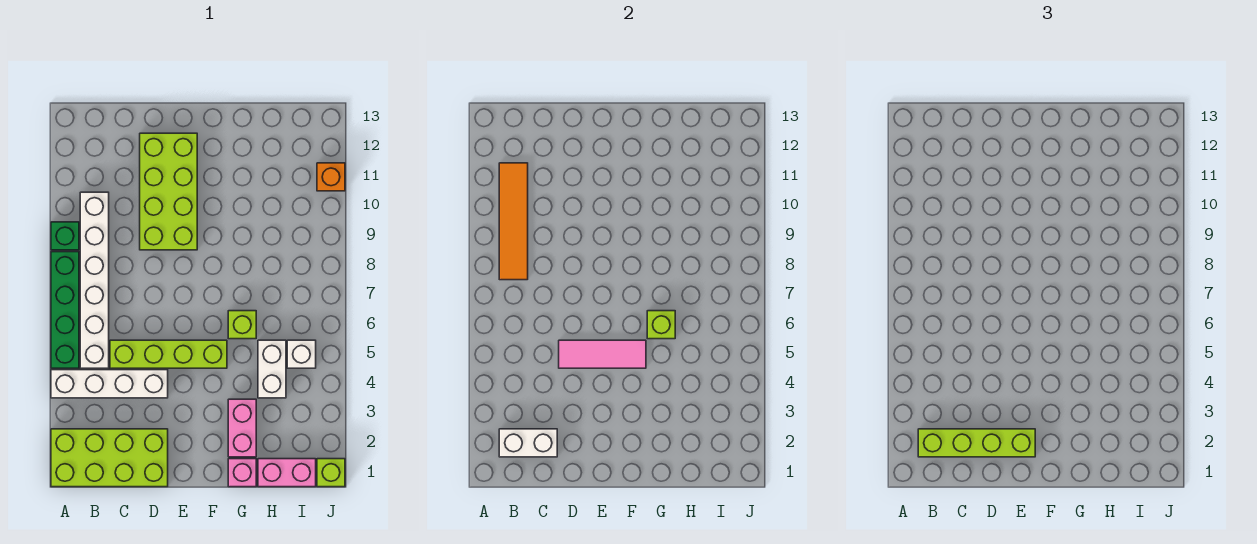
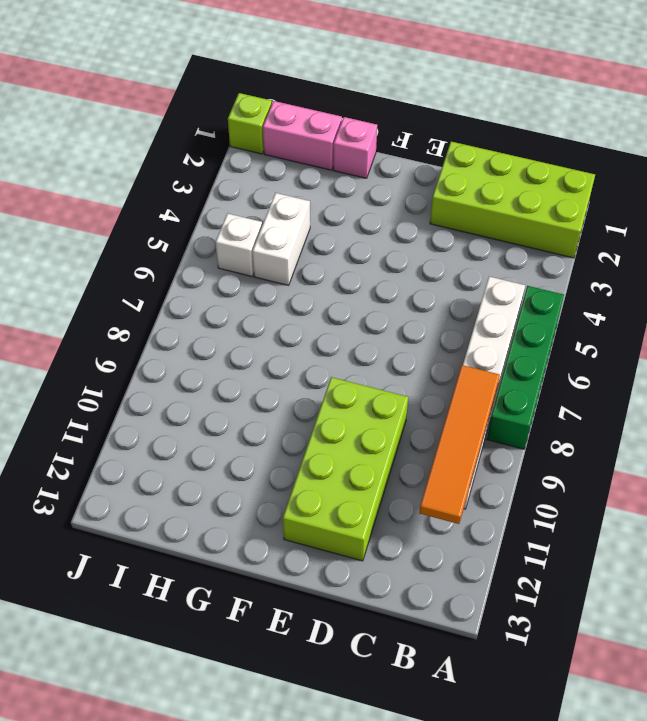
none -> white brick A4:D4 level 1
none -> green brick A9 level 1
none -> lime brick C5:F5 level 1

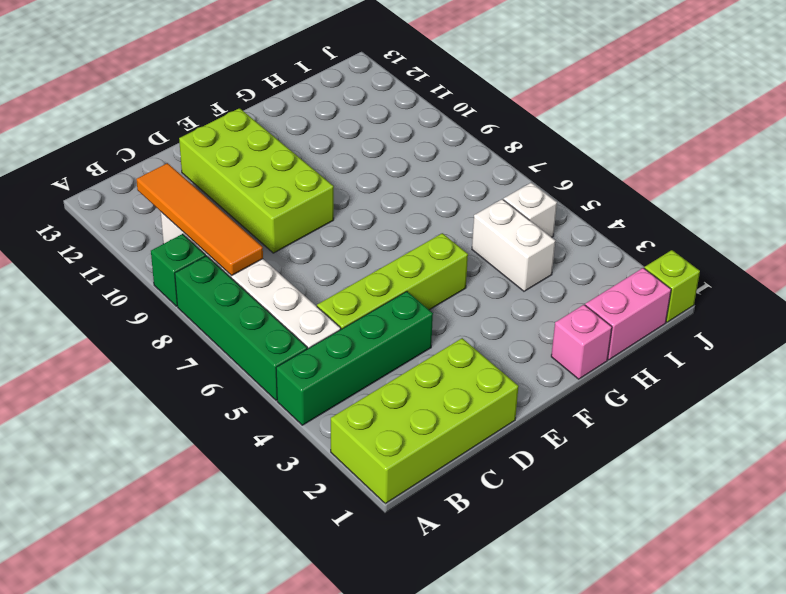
green brick A4:D4 level 1 -> white brick A4:D4 level 1
none -> pink brick G2:G3 level 1
none -> lime brick G6 level 1
none -> orange brick J11 level 1

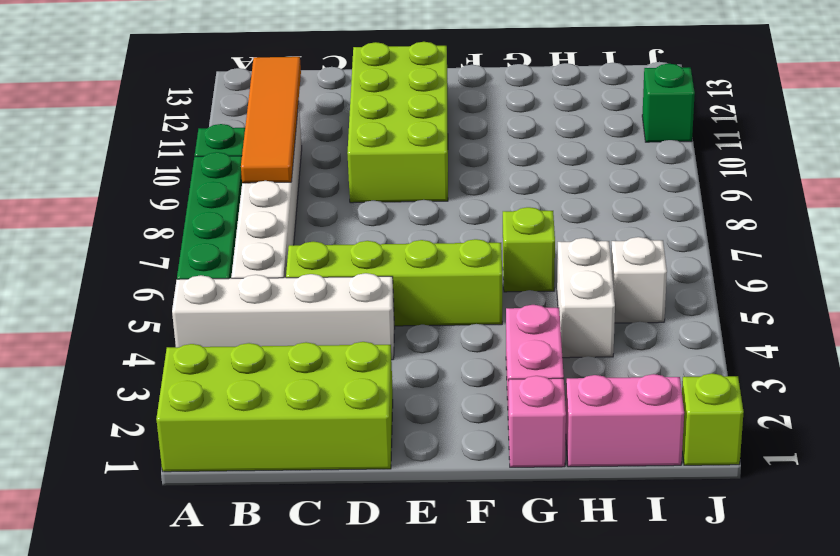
green brick J11 level 1 -> orange brick J11 level 1
none -> white brick B2:C2 level 2
none -> pink tile D5:F5 level 2
none -> lime brick G6 level 2

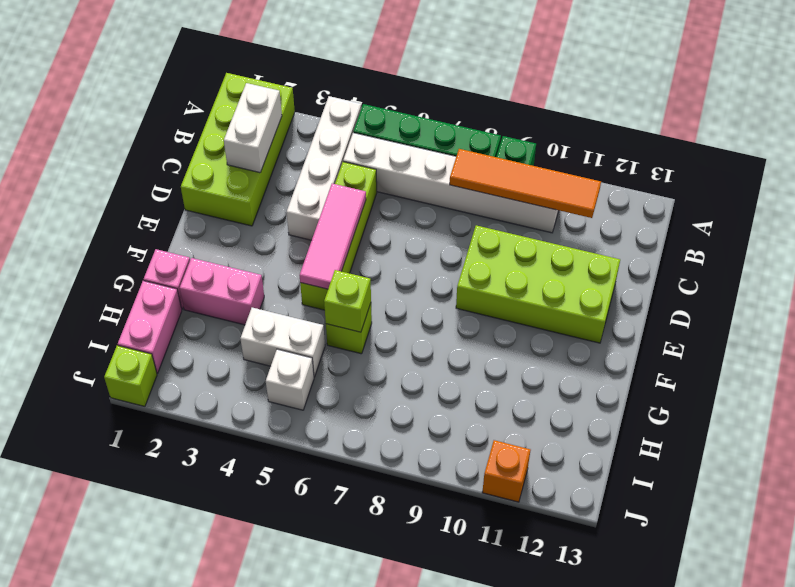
none -> lime brick B2:E2 level 3

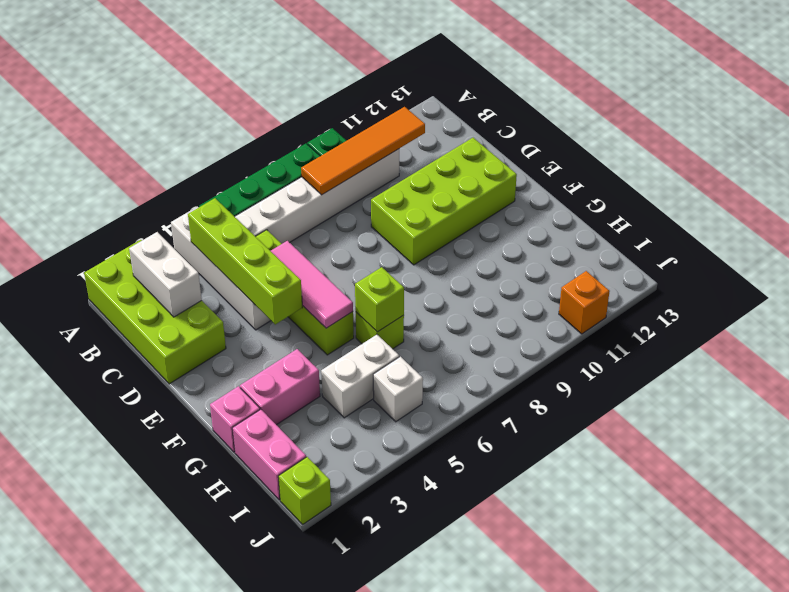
lime brick B4:E4 level 2 -> lime brick B2:E2 level 3

